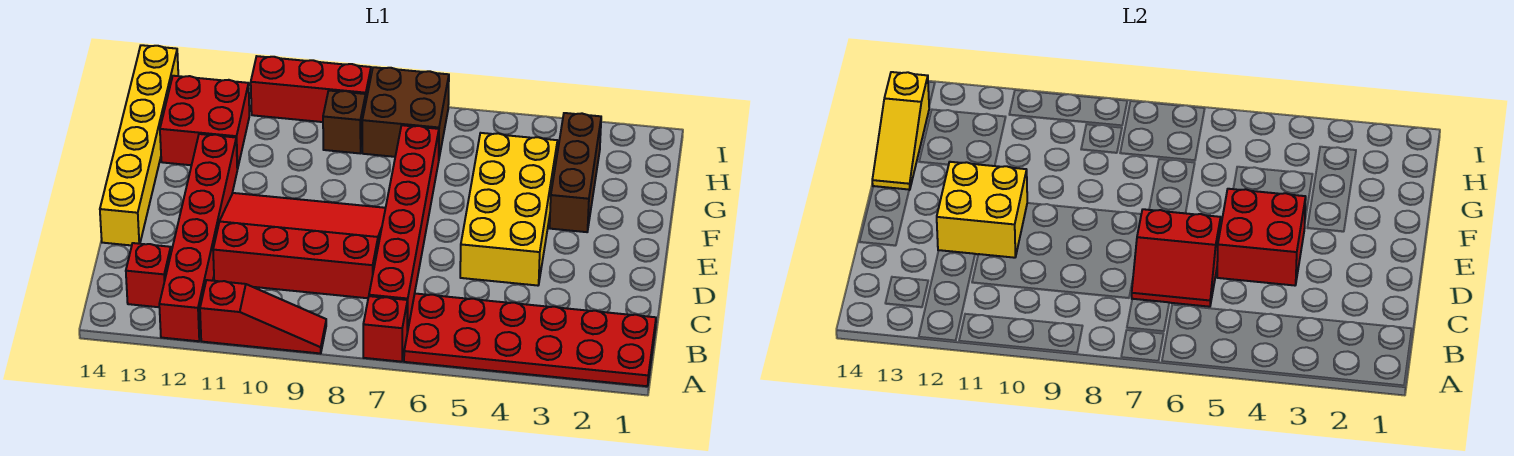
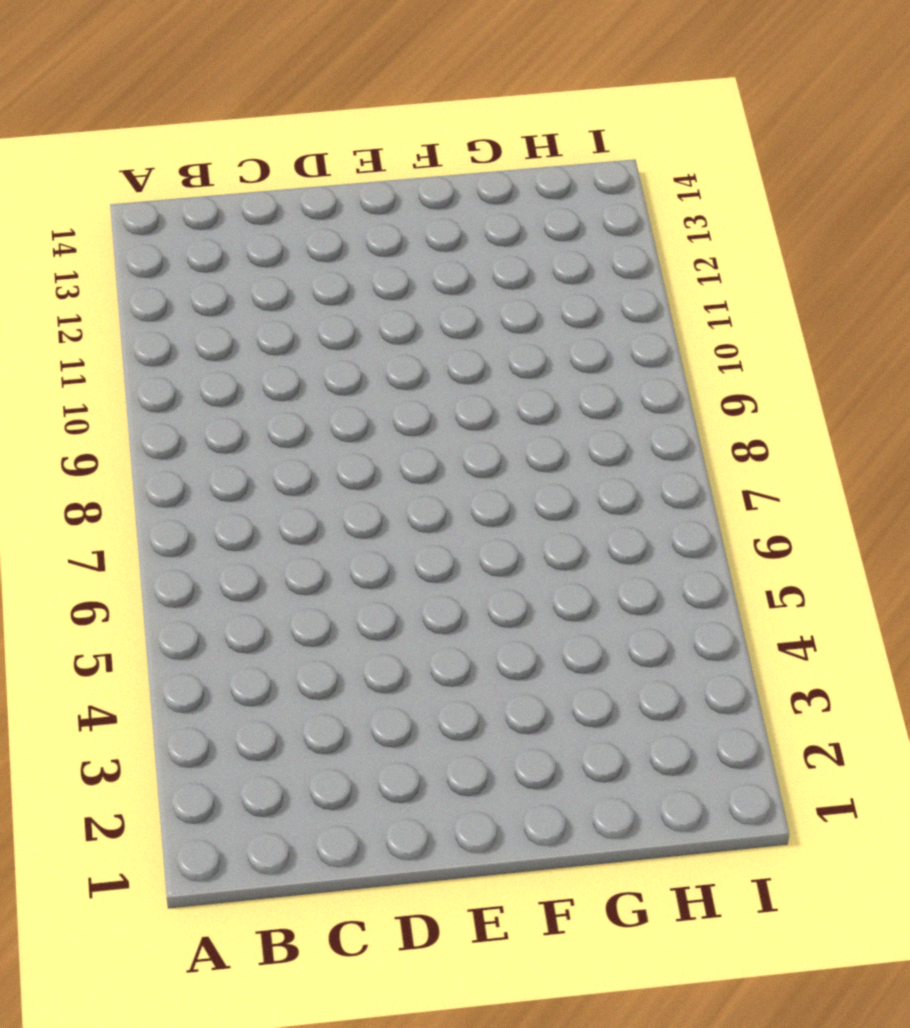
none -> red plate A1:B6 level 1
none -> red brick A7 level 1
none -> red slope A9:A11 level 1 top 11

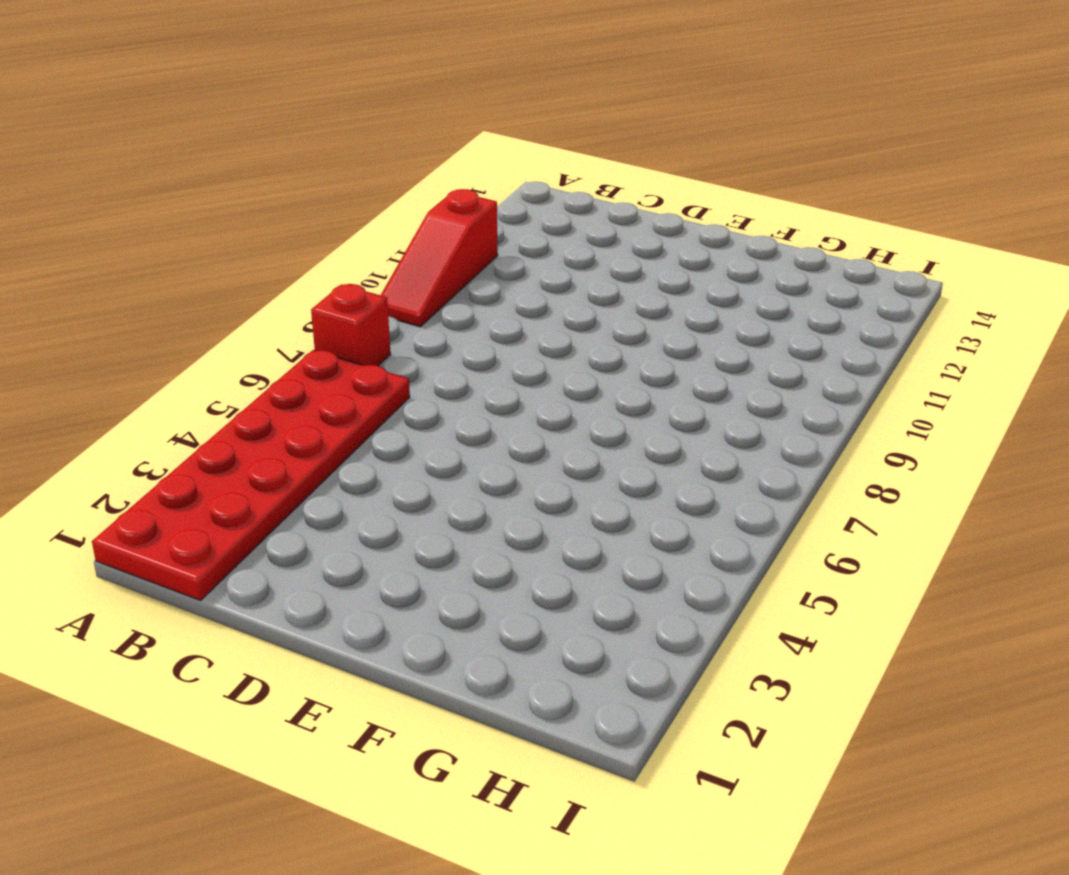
none -> red brick A12:F12 level 1
none -> red brick B7:G7 level 1
none -> red brick B13 level 1

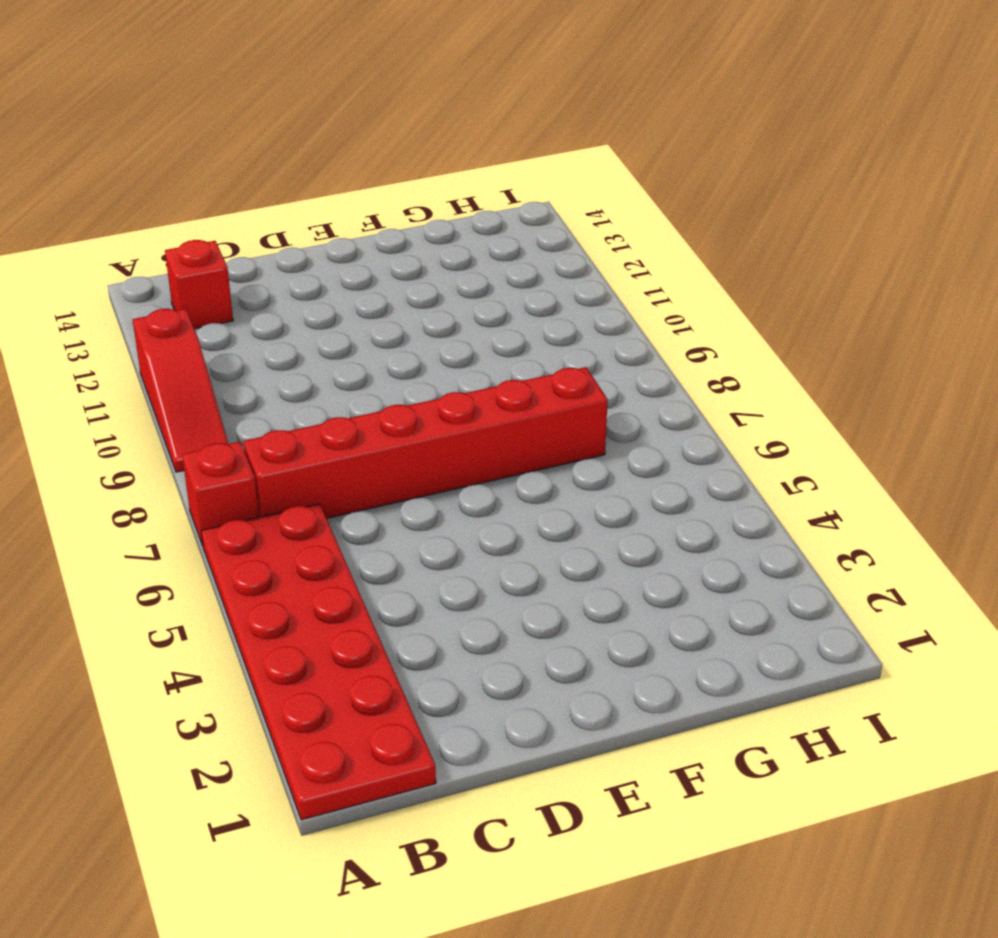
none -> red brick A12:F12 level 1
none -> red slope C8:E11 level 1 top C
none -> yellow brick D4:G5 level 1

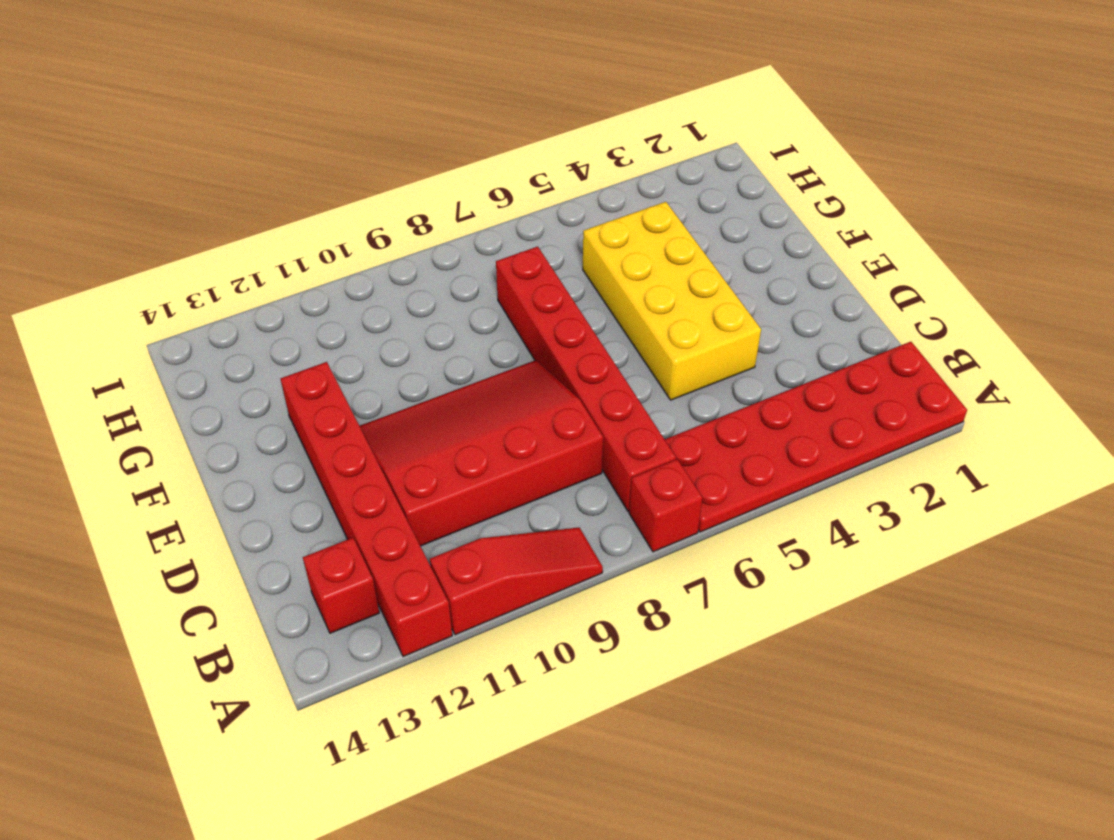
none -> yellow brick D14:I14 level 1
none -> brown brick F3:H3 level 1
none -> red brick G12:H13 level 1

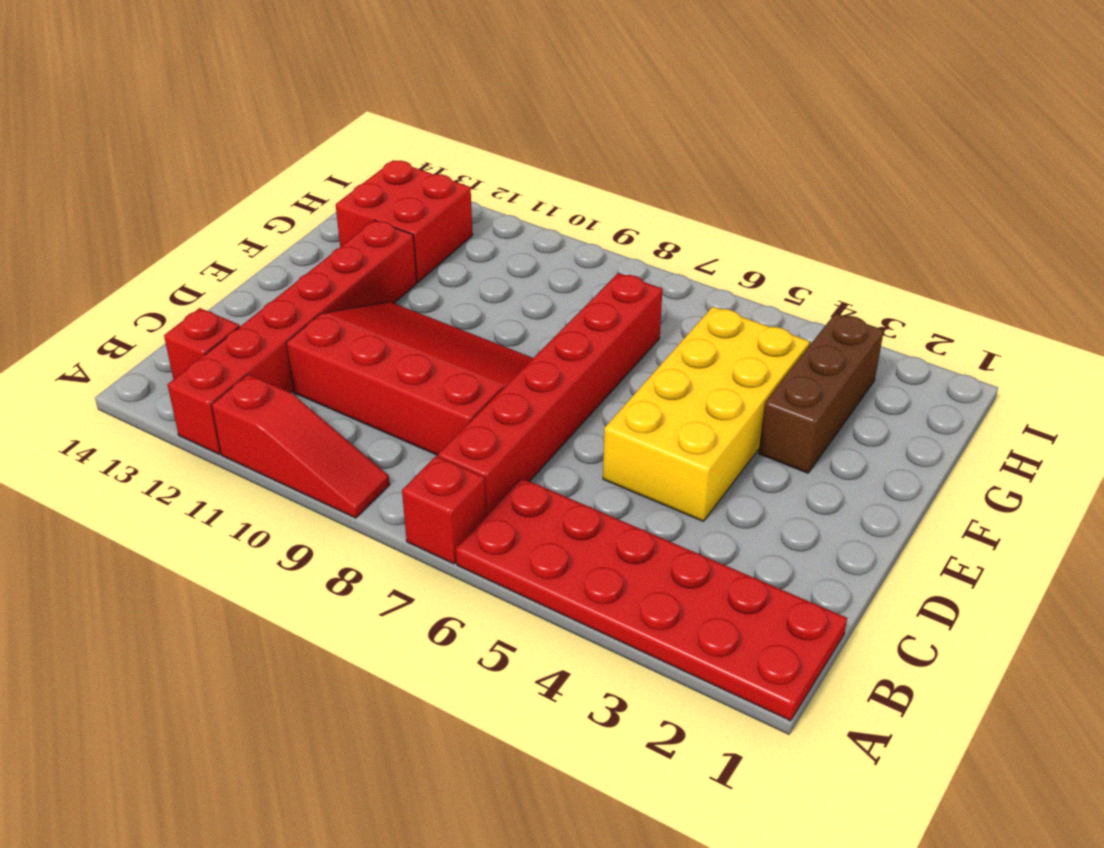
none -> yellow brick D14:I14 level 1
none -> brown brick H7:I8 level 1
none -> brown brick H9 level 1

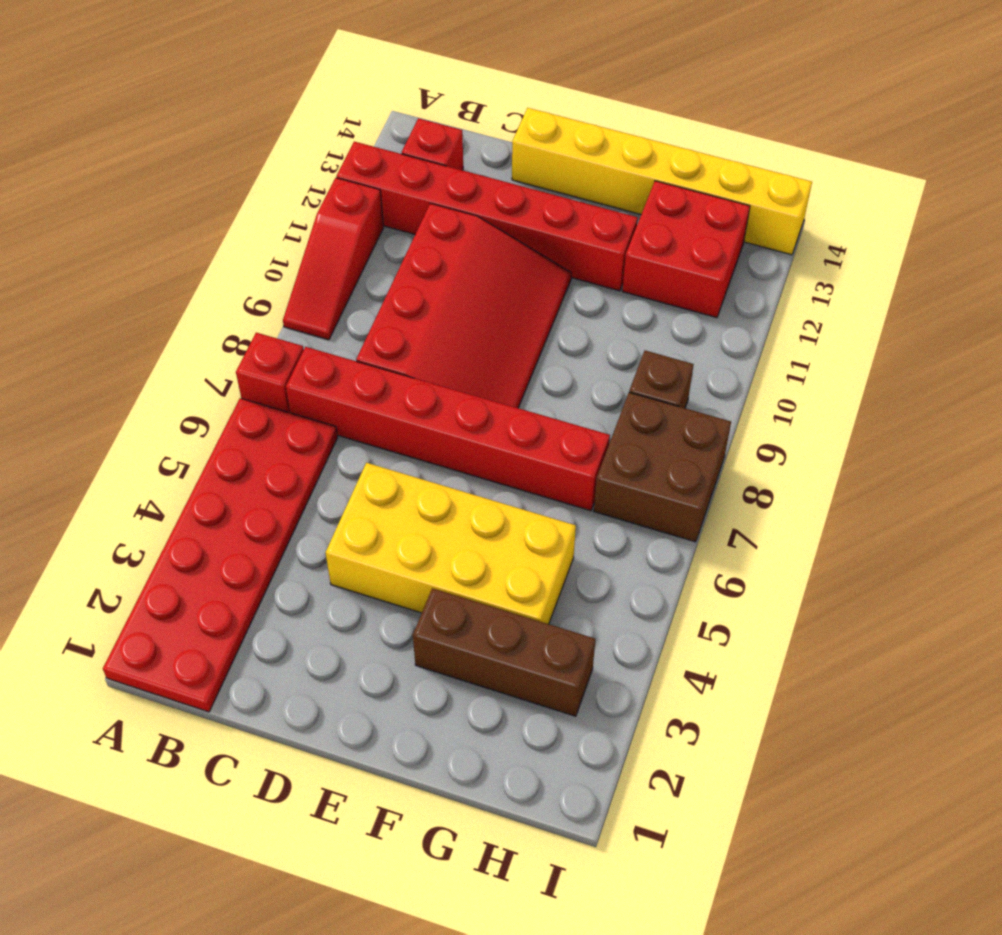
none -> red brick I9:I11 level 1
none -> red slope C6:D7 level 2 top D
none -> red brick D4:E5 level 2

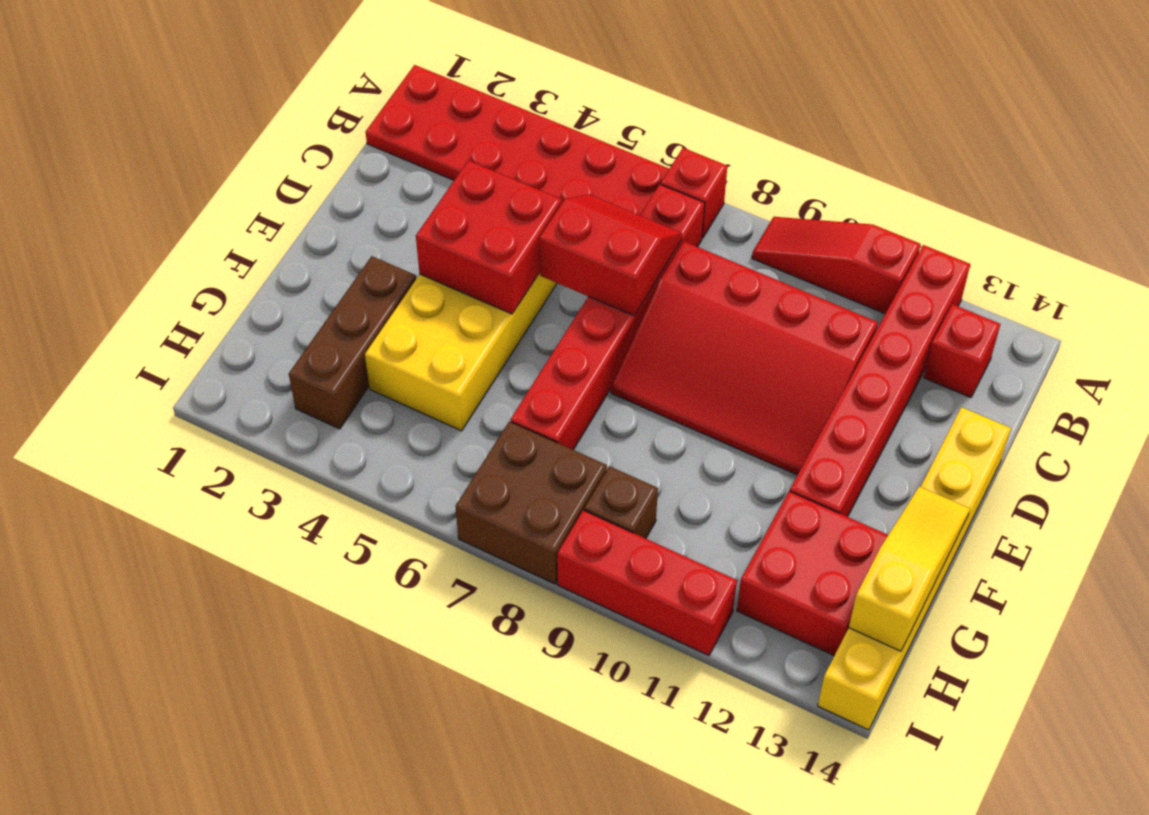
none -> yellow brick D11:E12 level 2

